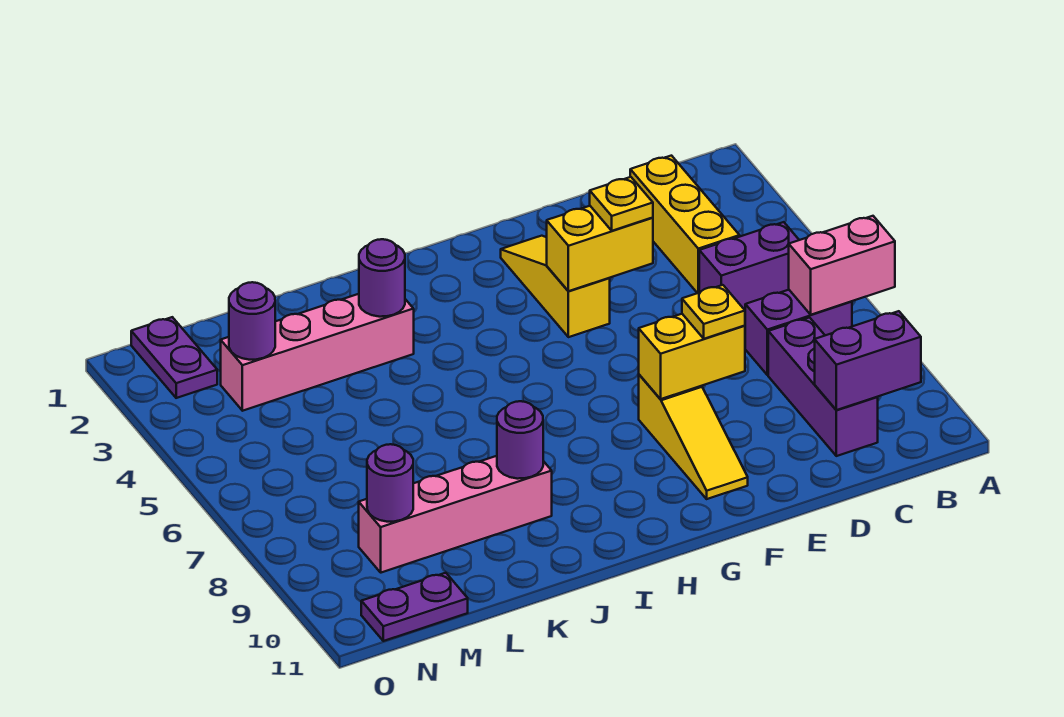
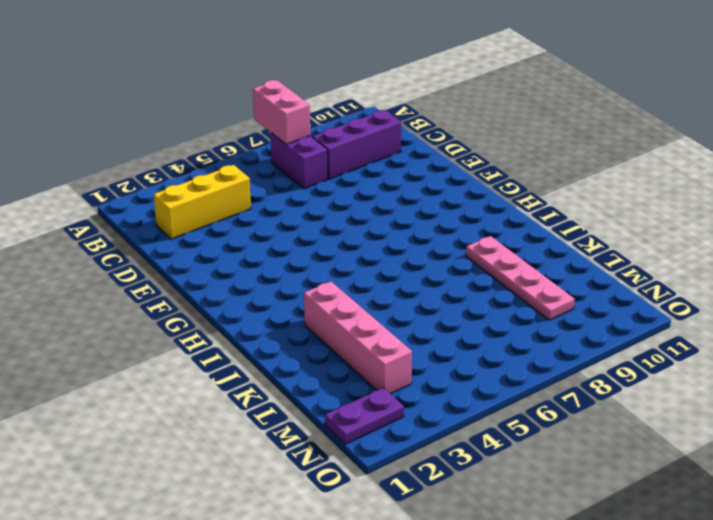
pink plate J9:M9 level 1 -> pink brick J9:M9 level 1
none -> purple brick B5:C5 level 1
none -> yellow slope F2:F4 level 1 top 4
none -> yellow slope F8:F10 level 1 top 8

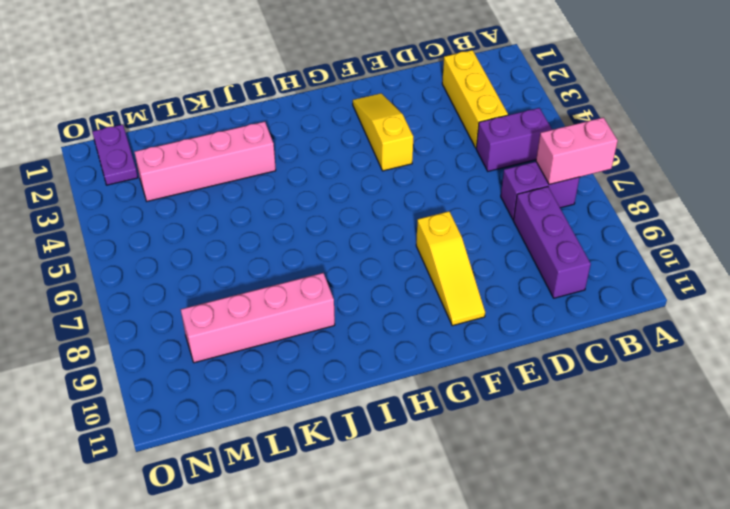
none -> purple plate M11:N11 level 1
none -> purple brick B10:C10 level 2
none -> yellow brick E4:F4 level 2

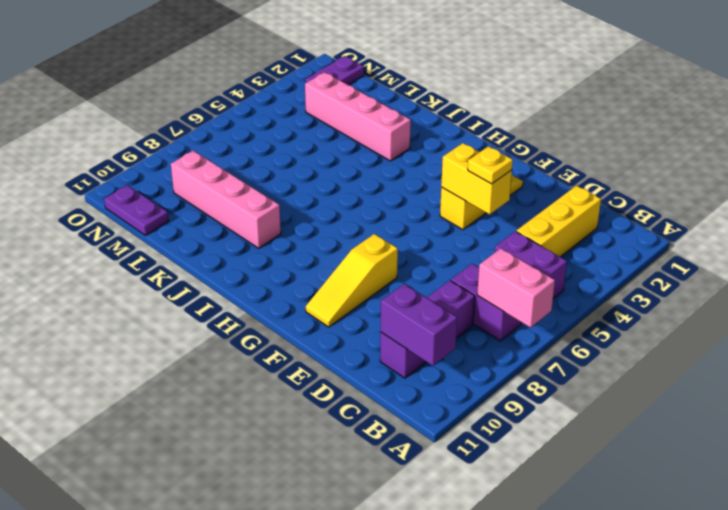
none -> yellow brick E8:F8 level 2
none -> purple round brick J3 level 2
none -> purple round brick J9 level 2

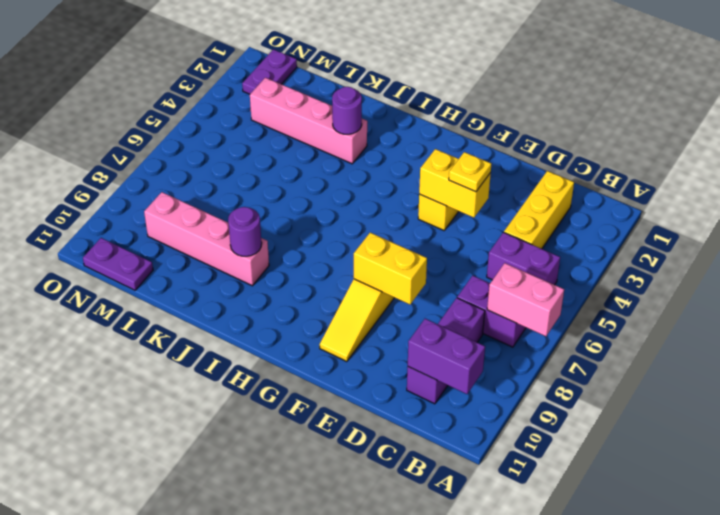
none -> purple round brick M3 level 2
none -> purple round brick M9 level 2
none -> yellow plate E8 level 3

